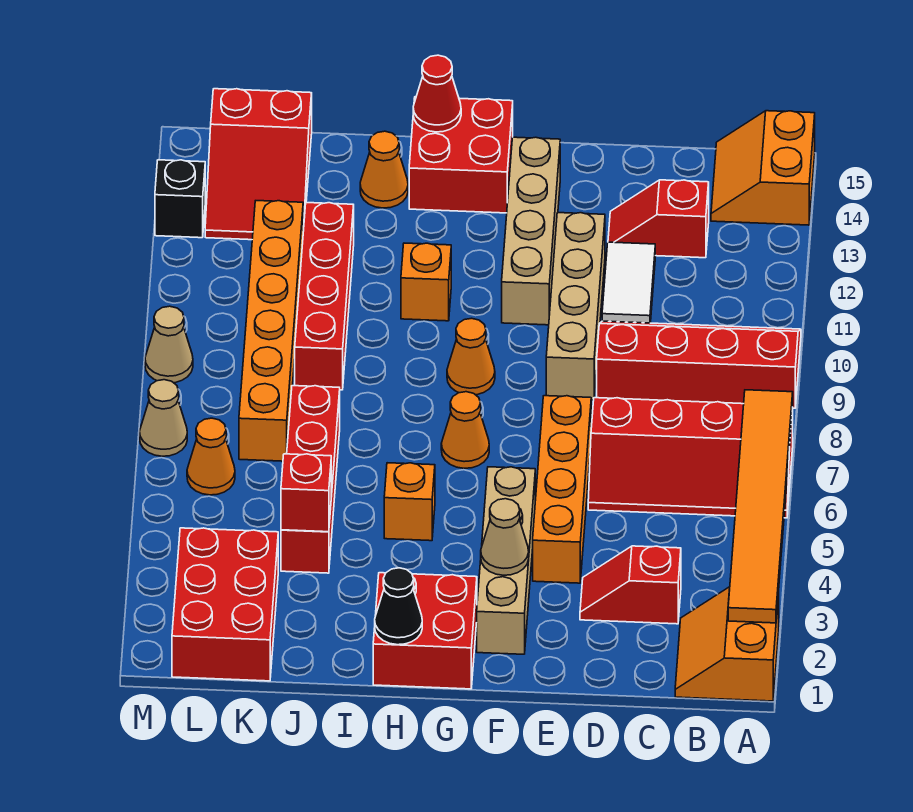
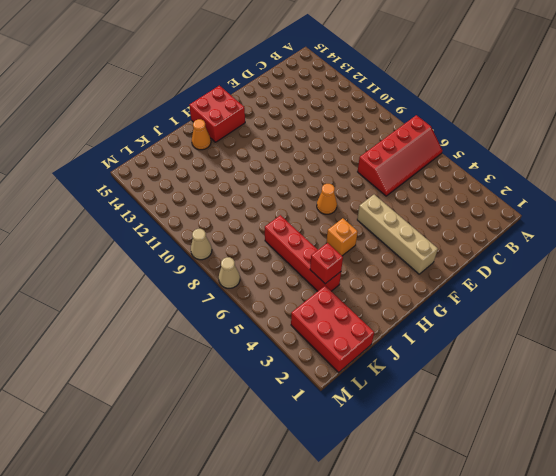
none -> orange slope A1:B2 level 1 top A
none -> red slope A9:D10 level 1 top 9
none -> orange slope A14:B15 level 1 top A
none -> red slope C3:D3 level 1 top C

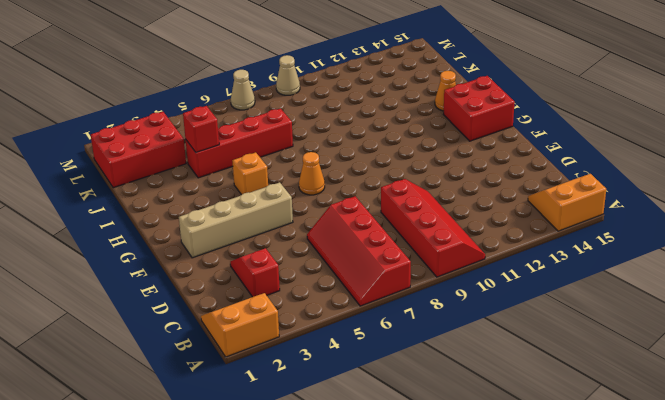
none -> red slope C13:D13 level 1 top C
none -> white tile D11:D12 level 1
none -> orange brick E4:E7 level 1
none -> tan brick E9:E12 level 1

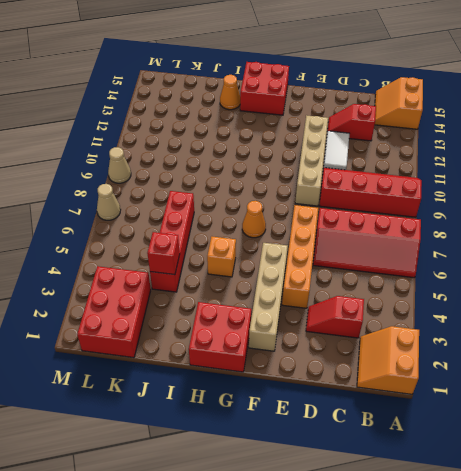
none -> tan brick F11:F14 level 1
none -> orange cone G9 level 1
none -> orange brick H11 level 1
none -> red brick J9:J12 level 1

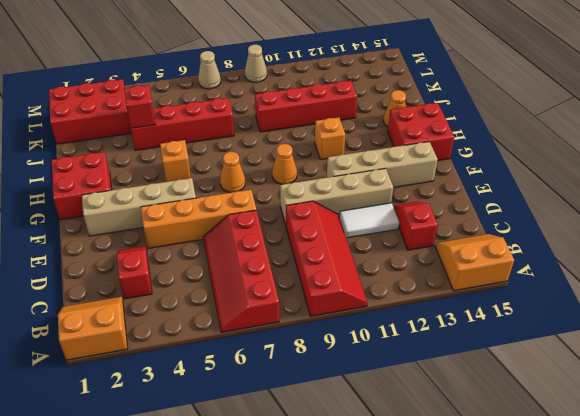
none -> orange brick K7:K12 level 1
none -> red slope K13:L15 level 1 top 15
none -> orange cone L6 level 1
none -> black brick M13 level 1

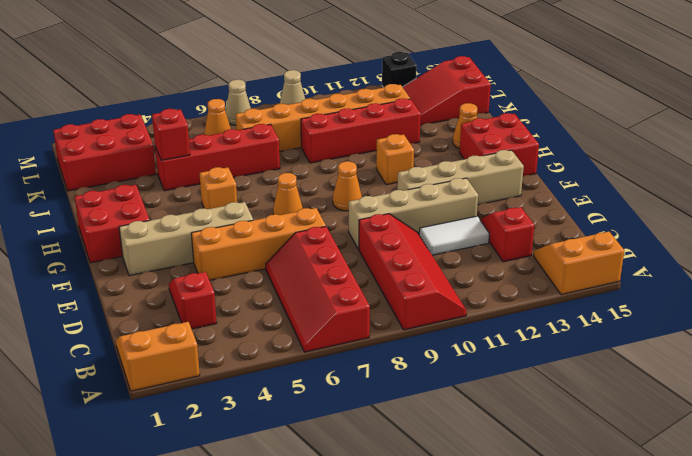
none -> orange tile A2:A7 level 2
none -> tan cone F3 level 2
none -> black cone H1 level 2
none -> red cone H15 level 2

